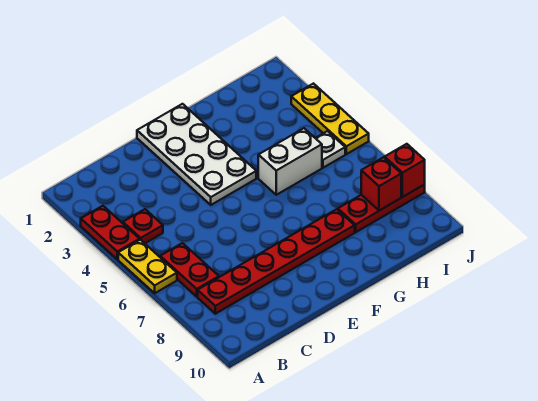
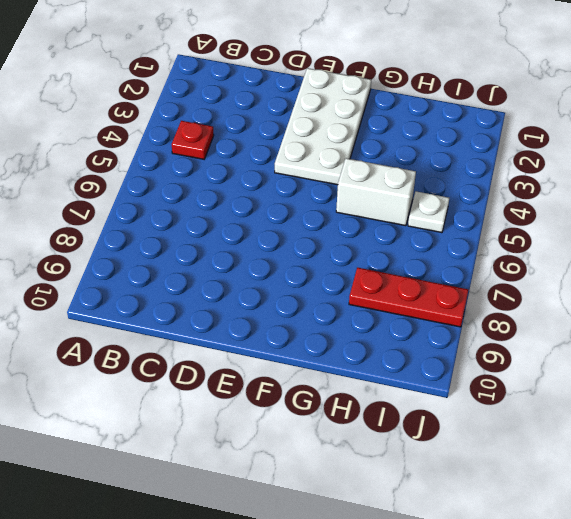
none -> red plate A3:A4 level 1
none -> yellow plate A5:A6 level 1
none -> red plate B6:B7 level 1

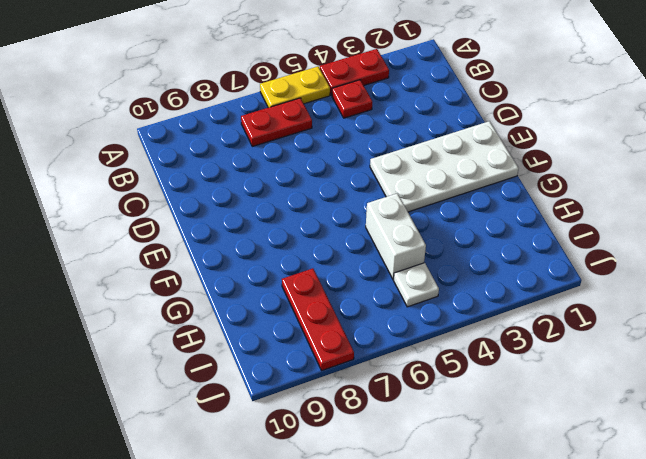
none -> red plate B8:G8 level 1
none -> yellow plate J3:J5 level 1
none -> red brick I8 level 2

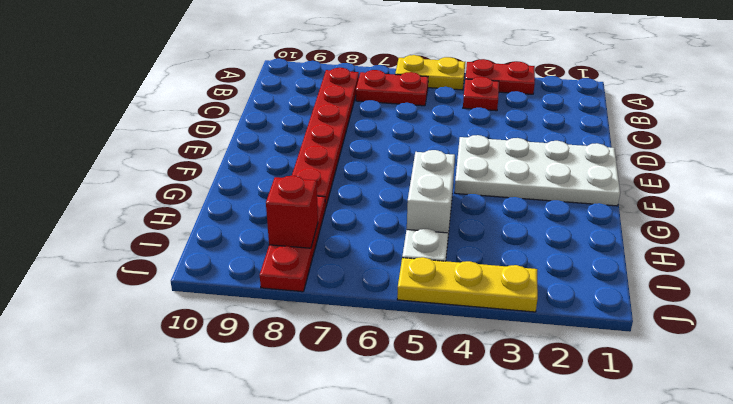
none -> red brick J8 level 2

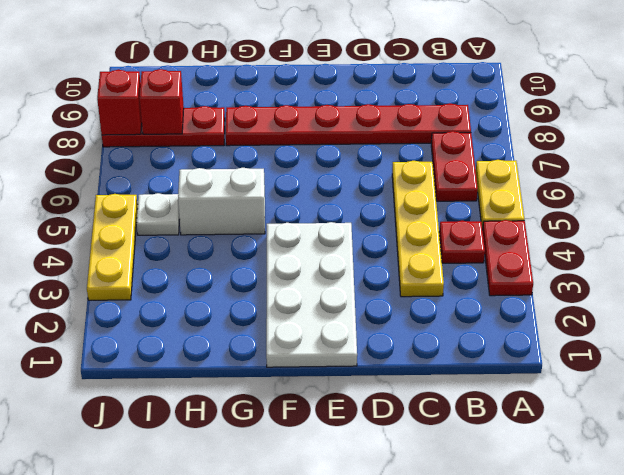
yellow plate C3:C6 level 1 -> none

